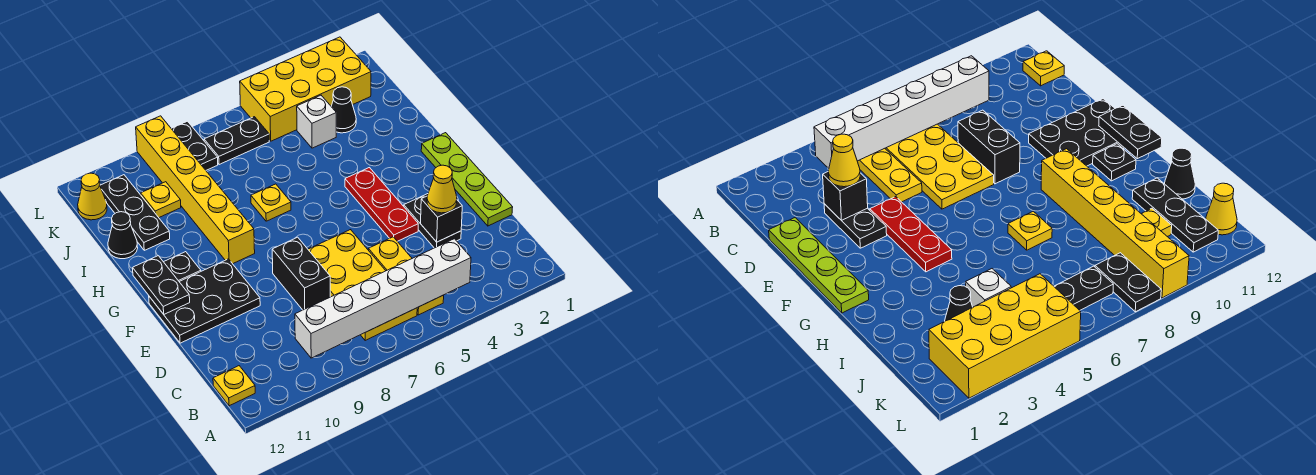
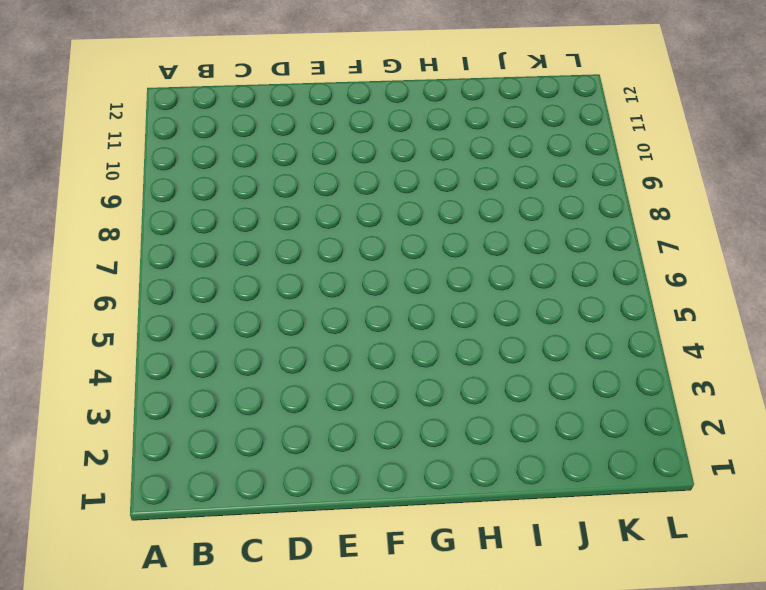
none -> yellow plate B5:D5 level 1
none -> yellow plate B6:E7 level 1
none -> yellow plate B12 level 1

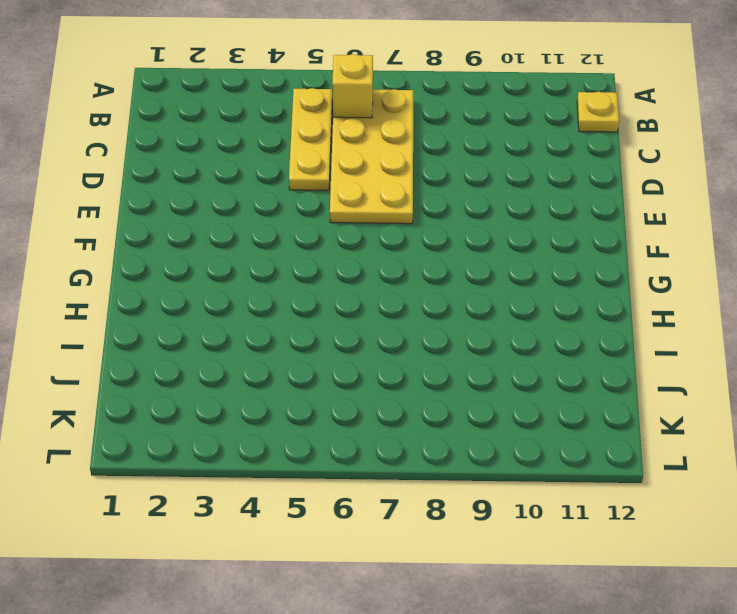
yellow brick B6 level 2 -> white brick B4:B9 level 2
none -> lime plate D1:G1 level 1
none -> black plate D3:E3 level 1
none -> black brick D8:E8 level 1

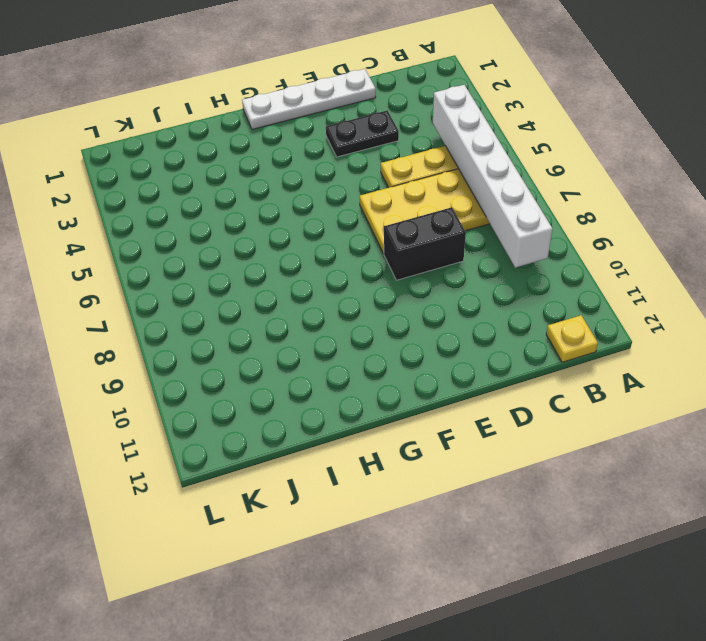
white plate D1:G1 level 1 -> lime plate D1:G1 level 1
none -> red plate E4:G4 level 1
none -> black plate E10:F12 level 1
none -> yellow brick G9:L9 level 1

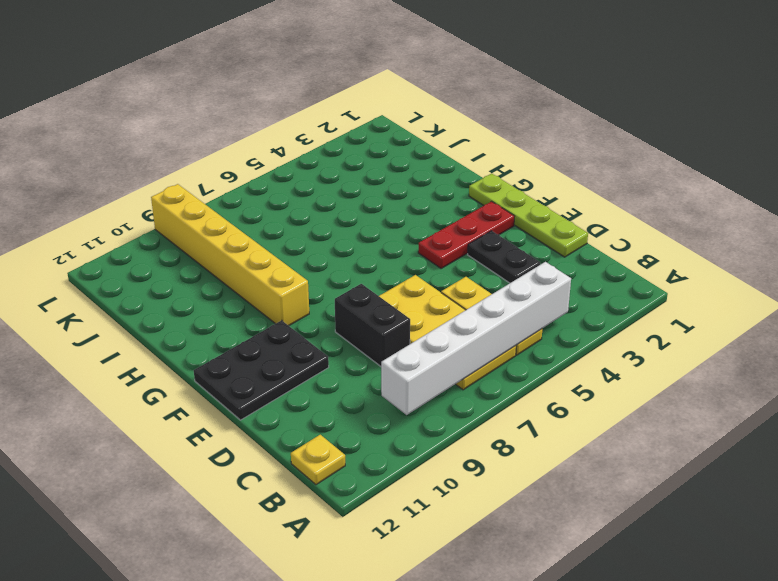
red plate F2:F4 level 1 -> red plate E4:G4 level 1
none -> black plate G11 level 1
none -> yellow plate H7 level 1
none -> black plate I11:K11 level 1

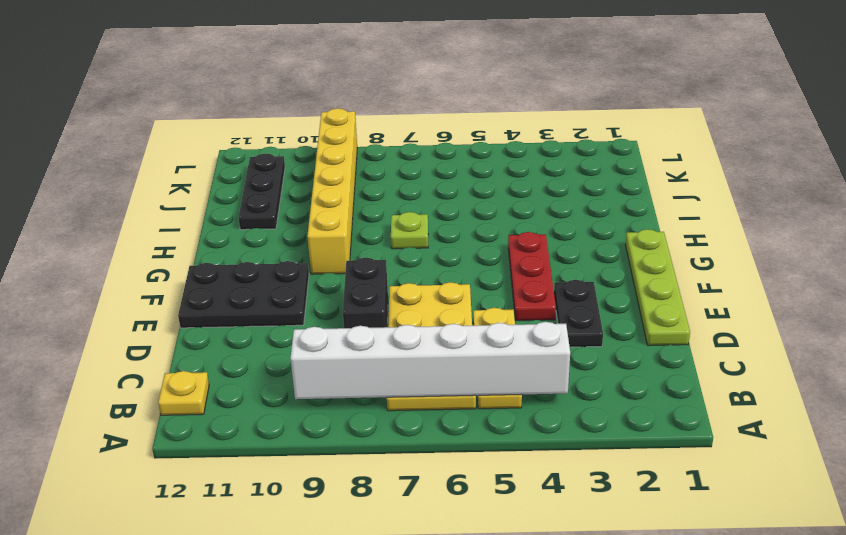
lime plate H7 level 1 -> yellow plate H7 level 1
none -> black plate G11 level 1
none -> black cone I12 level 1
none -> black cone J3 level 1

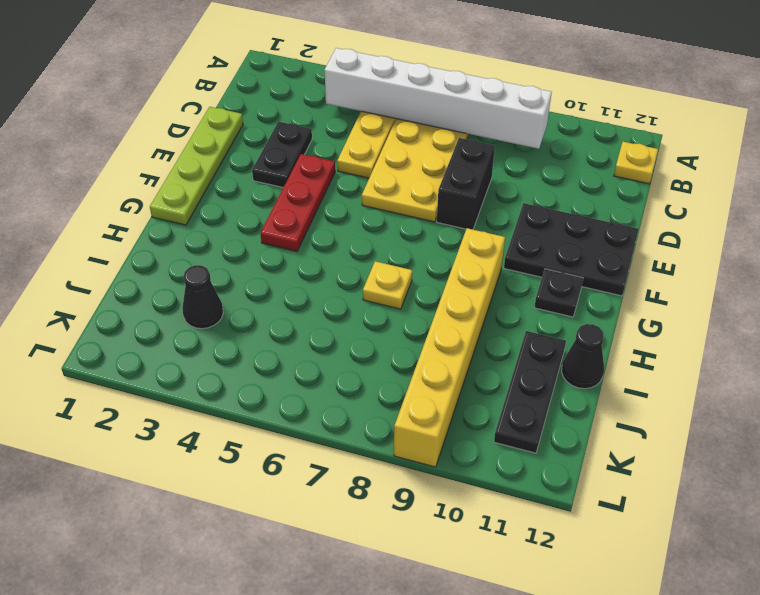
none -> white brick J4 level 1
none -> yellow plate J10 level 1
none -> yellow brick K2:L5 level 1

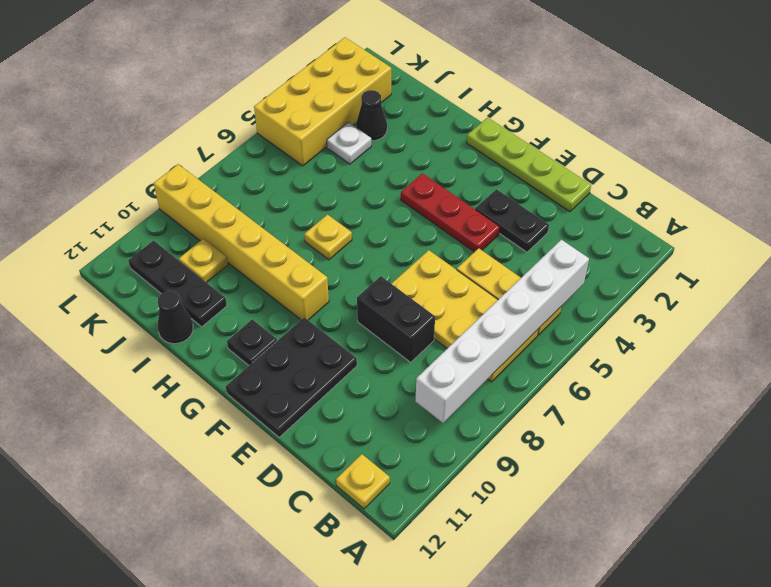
white plate J4 level 1 -> white brick J4 level 1
none -> black plate K6:K7 level 1
none -> black plate K8:L8 level 1
none -> yellow cone K12 level 1

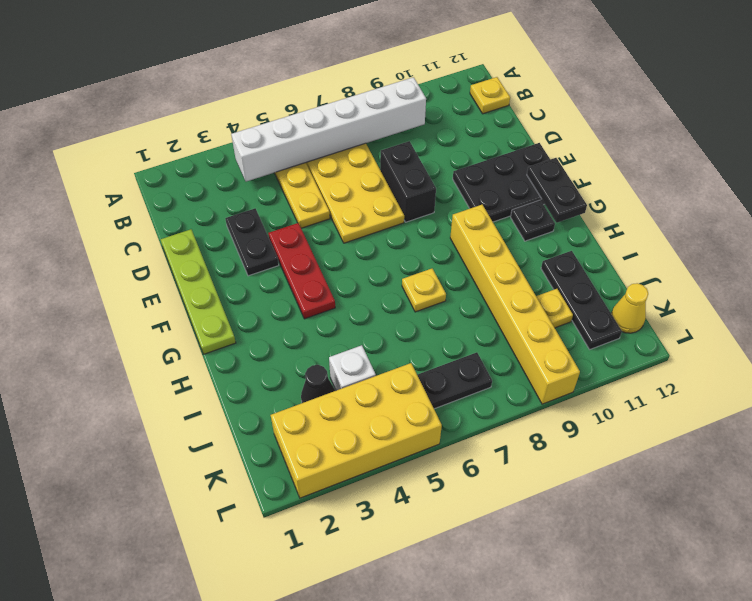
none -> black cone I12 level 1
none -> black plate K8:L8 level 1
none -> black brick D3 level 2

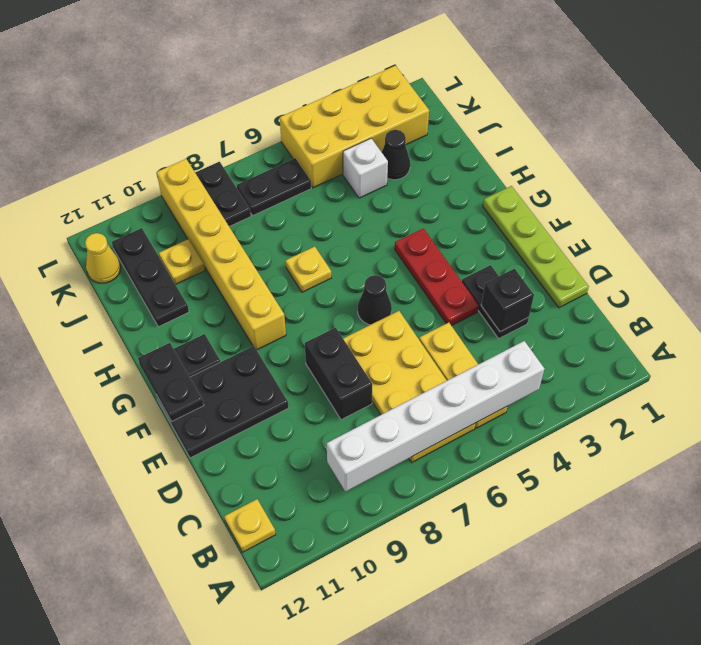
black cone F6 level 1 -> black cone I12 level 1
none -> yellow cone D3 level 3

